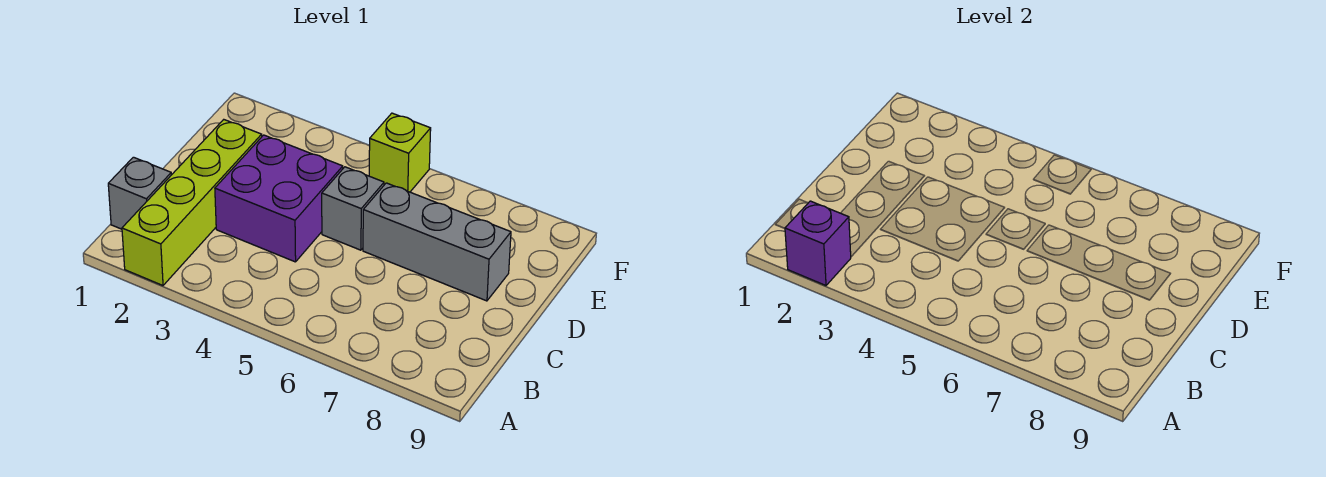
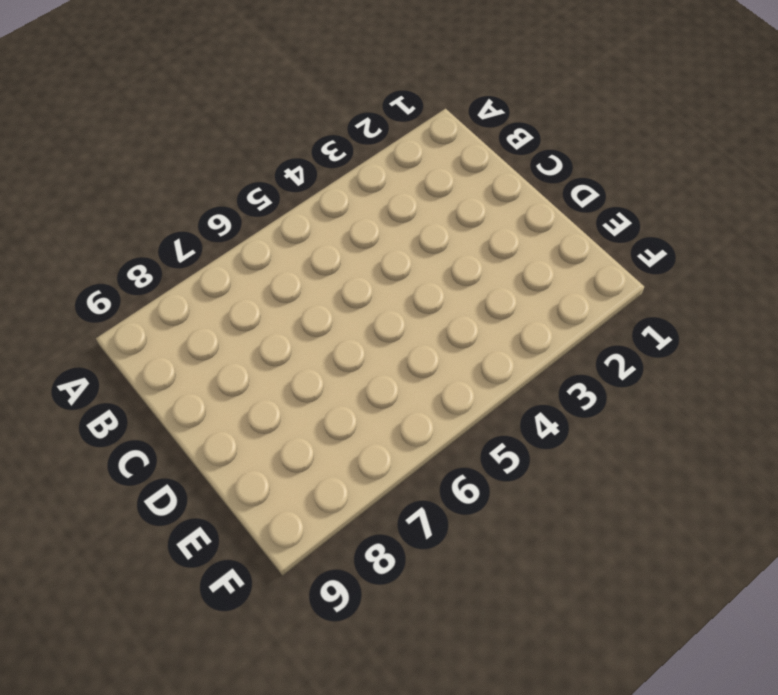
none -> lime brick A2:D2 level 1
none -> grey brick B1 level 1

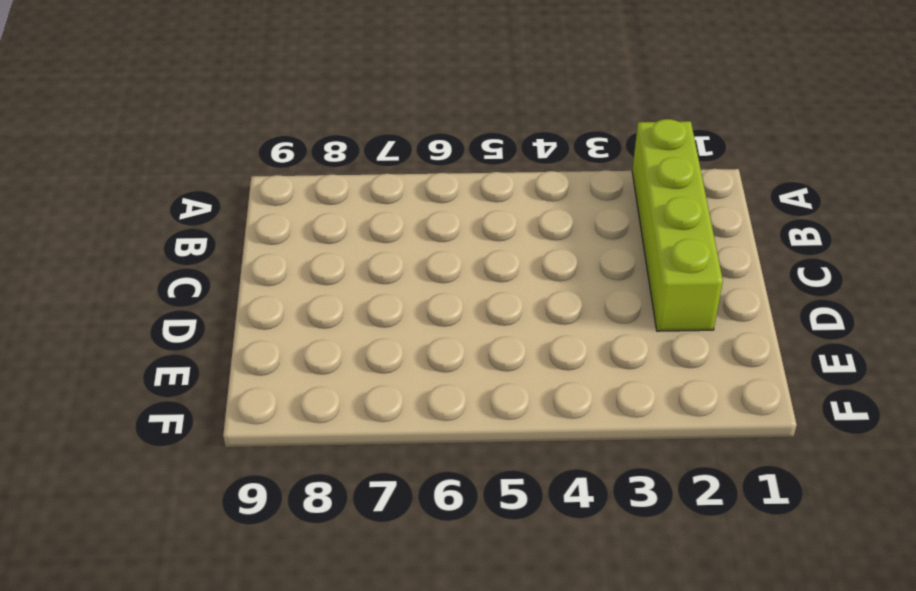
none -> grey brick B1 level 1
none -> purple brick C3:D4 level 1

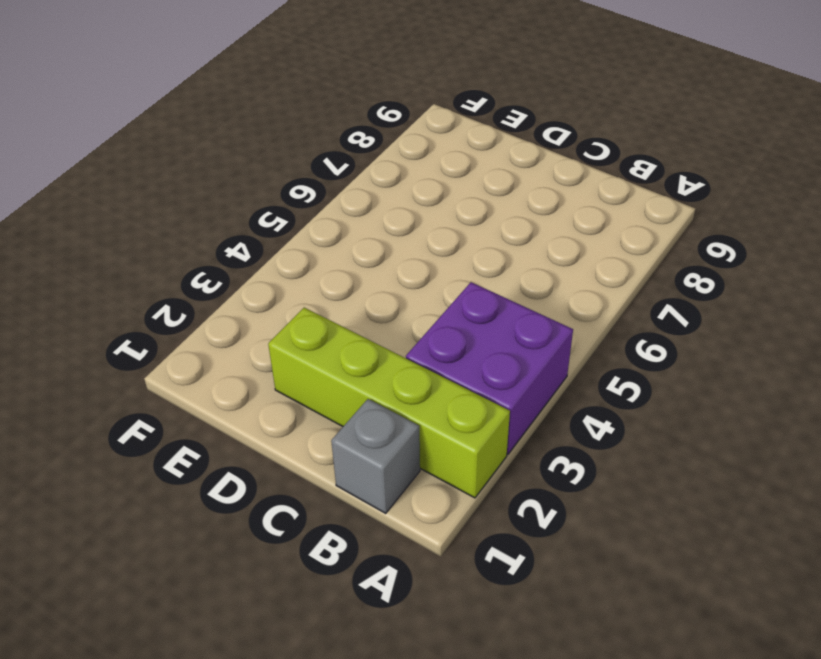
purple brick A3:B4 level 1 -> purple brick C3:D4 level 1
none -> grey brick D5 level 1
none -> grey brick D6:D8 level 1

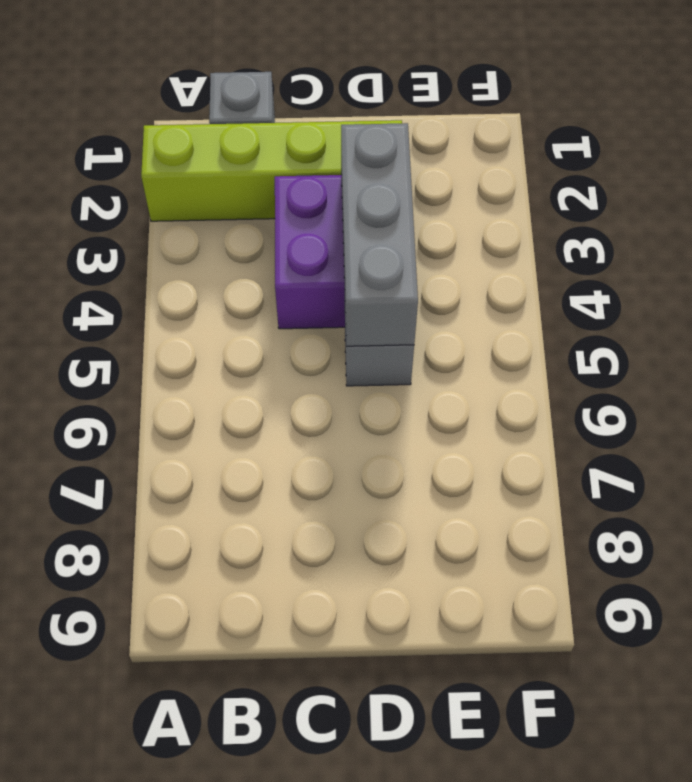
grey brick D3:D5 level 2 -> grey brick D6:D8 level 1
none -> lime brick F5 level 1
none -> purple brick A2 level 2

